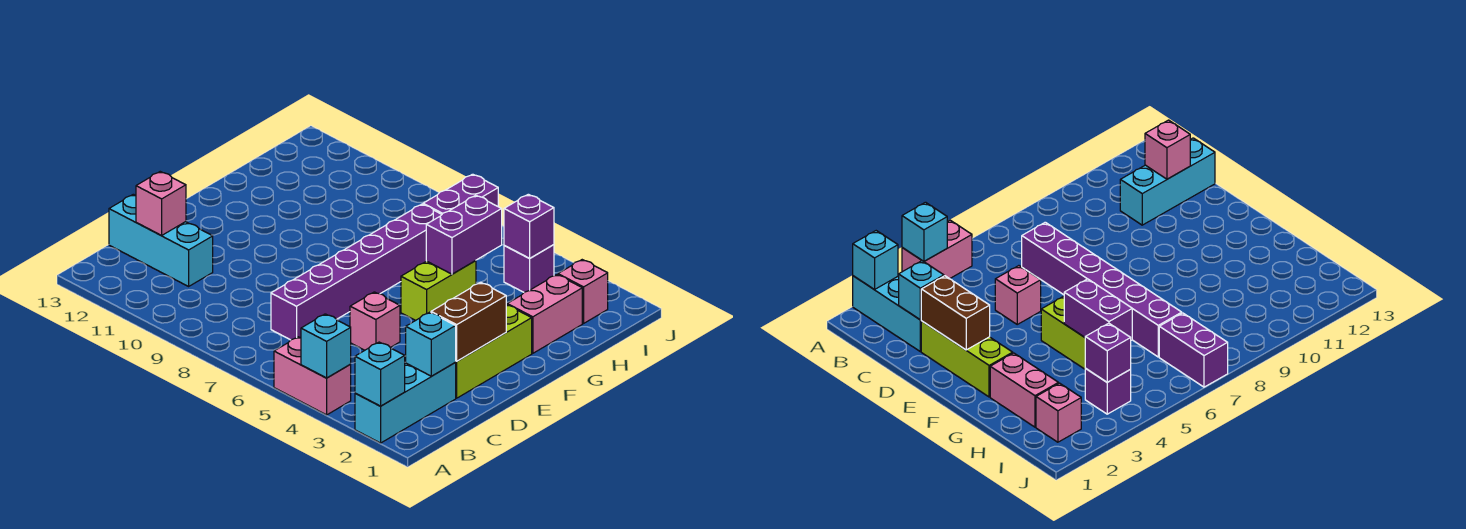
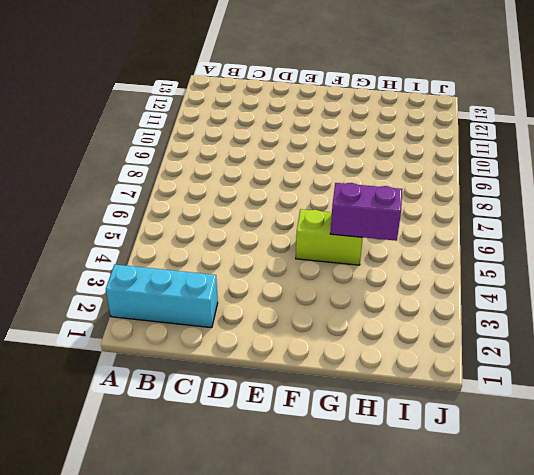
none -> pink brick A4:A5 level 1
none -> purple brick C7:H7 level 1
none -> cyan brick C11:C13 level 1

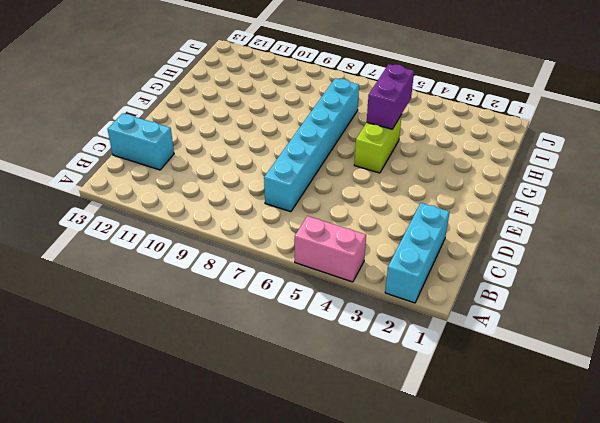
cyan brick C7:H7 level 1 -> purple brick C7:H7 level 1
cyan brick C12:C13 level 1 -> cyan brick C11:C13 level 1
none -> lime brick D2:F2 level 1
none -> pink brick D5 level 1
none -> pink brick G2:H2 level 1

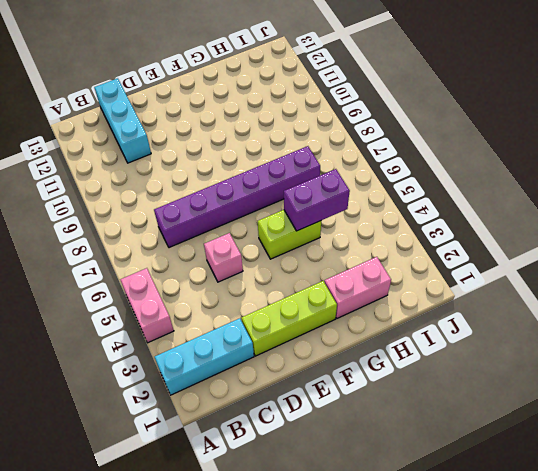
none -> pink brick I2 level 1
none -> purple brick I4 level 1
none -> purple brick I7:J7 level 1

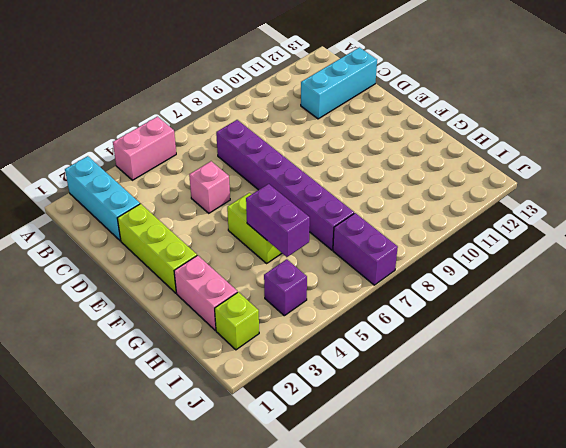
lime brick I2 level 1 -> pink brick I2 level 1
none -> cyan brick A2 level 2
none -> cyan brick A4 level 2
none -> cyan brick C2 level 2

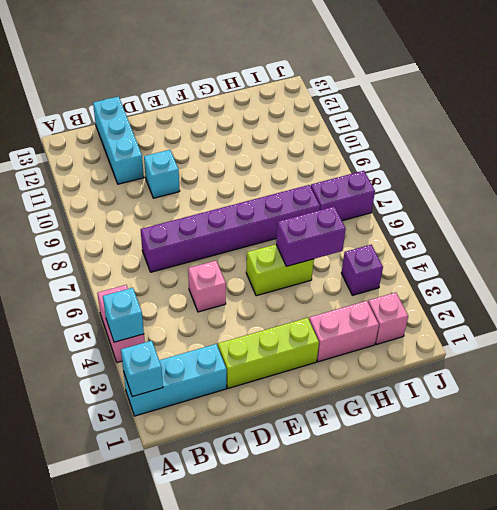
cyan brick D10 level 1 -> cyan brick C2 level 2
none -> pink brick C12 level 2
none -> brown brick D2:E2 level 2
none -> purple brick I4 level 2

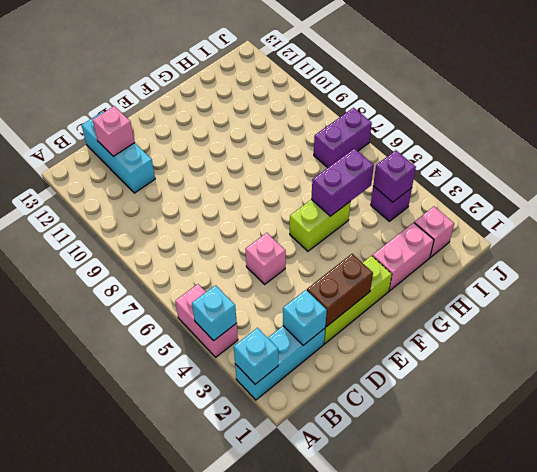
none -> purple brick C7:H7 level 1

